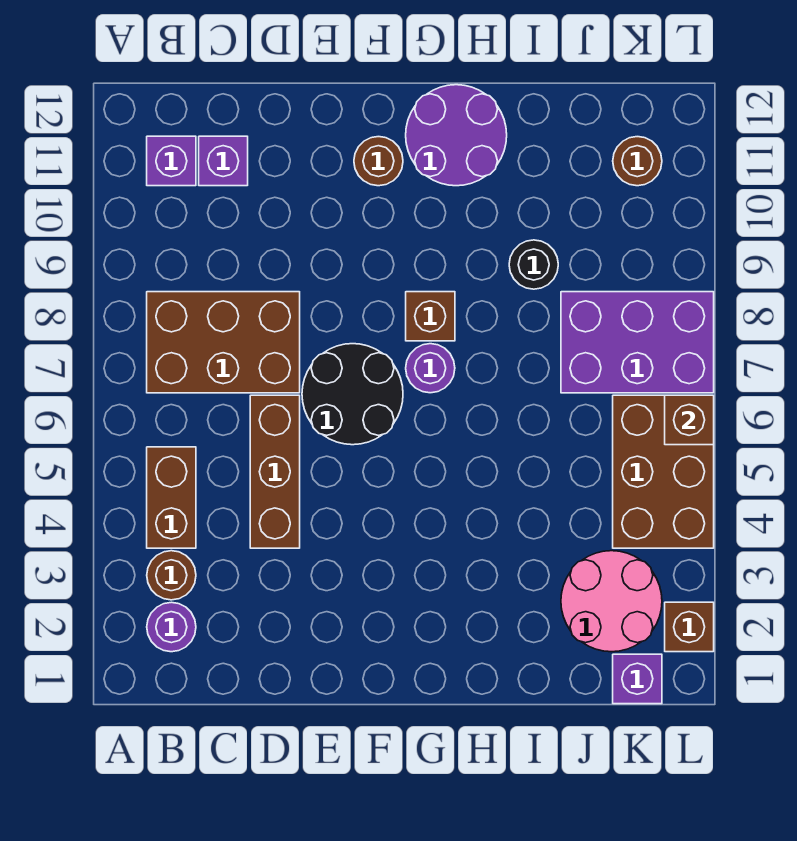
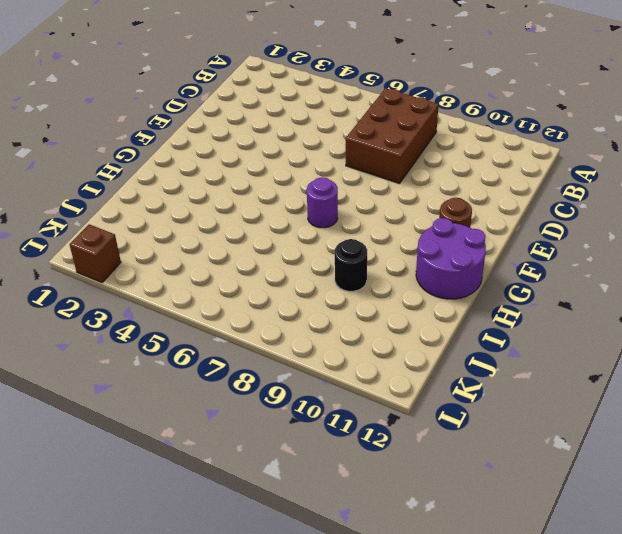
none -> purple round brick B2 level 1
none -> brown round brick B3 level 1
none -> brown brick B4:B5 level 1

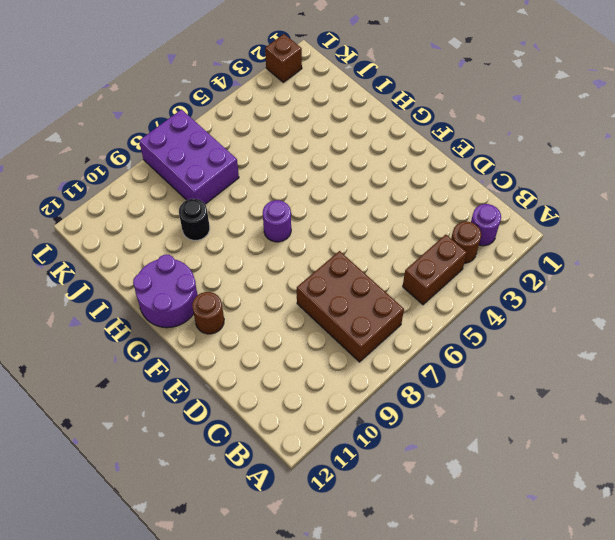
none -> purple brick B11 level 1
none -> purple brick C11 level 1
none -> brown brick D4:D6 level 1

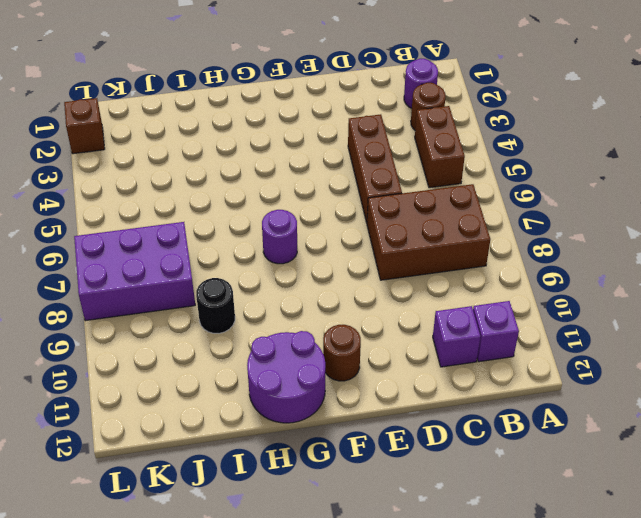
none -> black round brick E6:F7 level 1
none -> brown brick G8 level 1
none -> pink round brick J2:K3 level 1

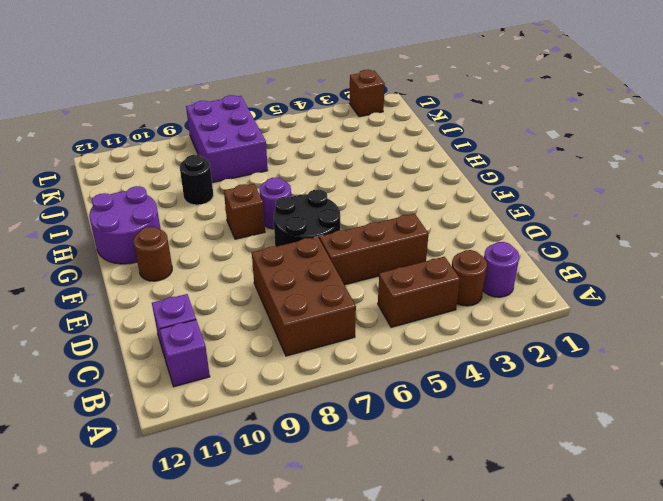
none -> pink round brick J2:K3 level 1
none -> purple brick K1 level 1
none -> brown brick K4:L6 level 1

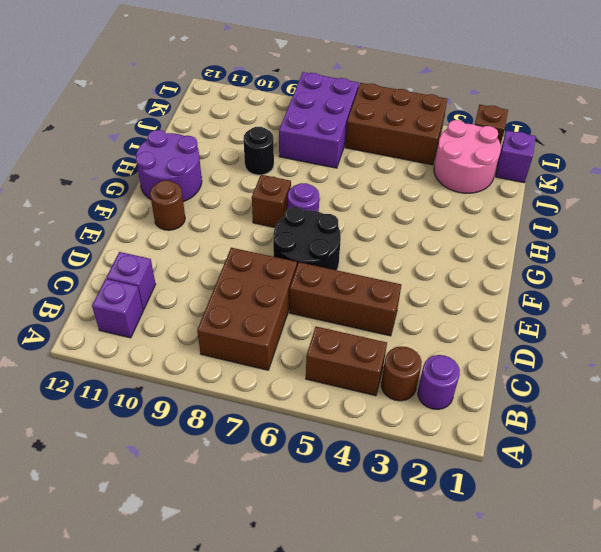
none -> brown round brick K11 level 1
none -> brown brick L6 level 2

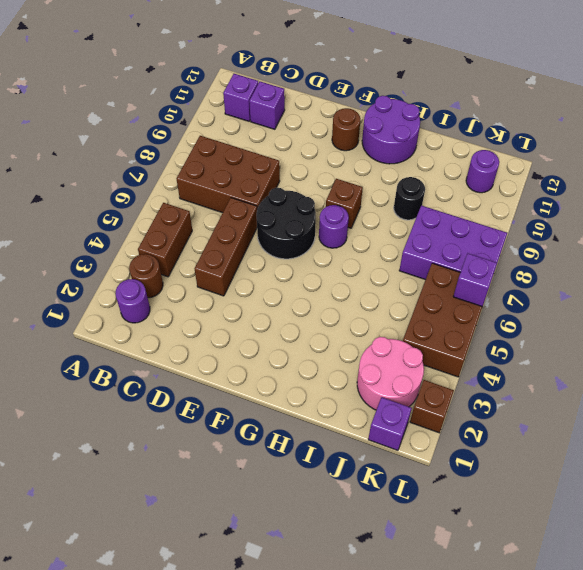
purple round brick K11 level 1 -> brown round brick K11 level 1
purple brick L6 level 2 -> brown brick L6 level 2

